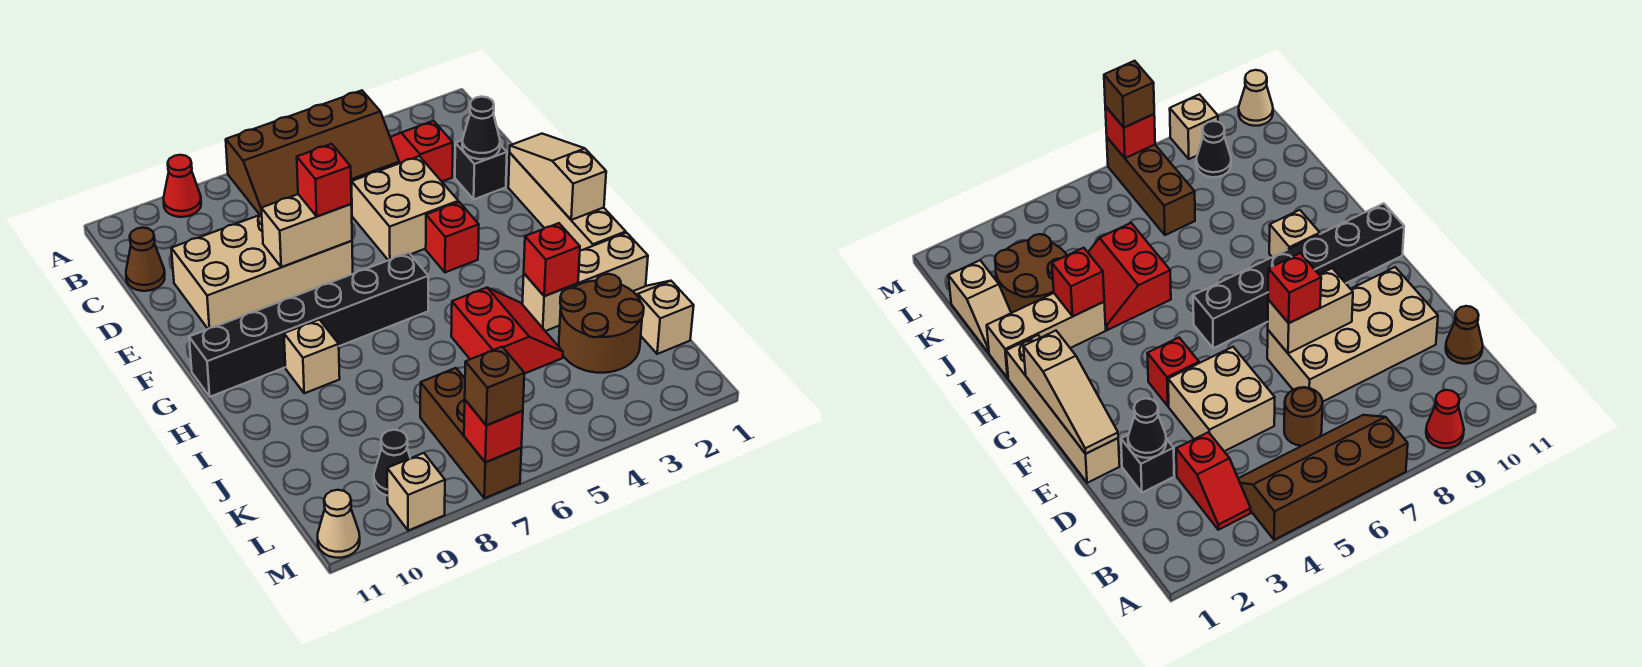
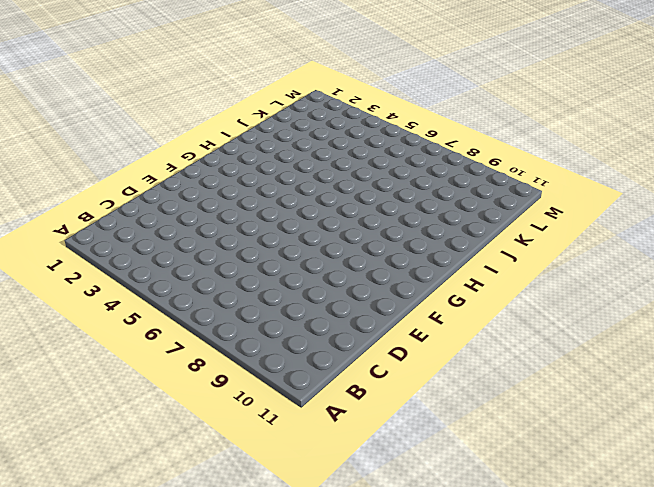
none -> brown slope A4:B7 level 1 top A
none -> red cone A9 level 1
none -> red slope B3:C3 level 1 top C

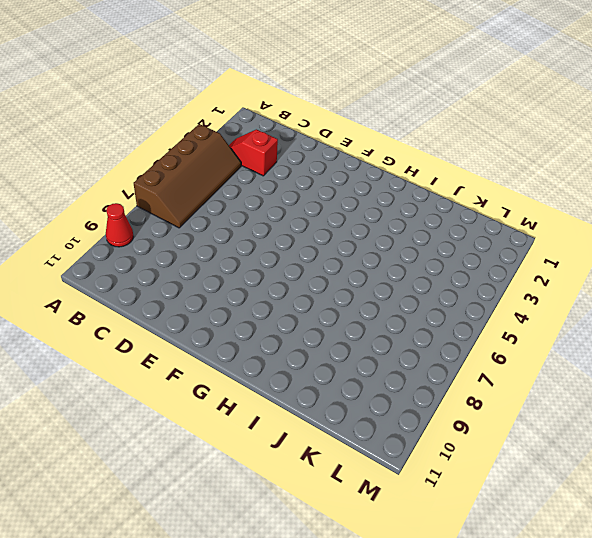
none -> brown round brick C6 level 1
none -> brown cone C11 level 1
none -> black brick D2 level 1

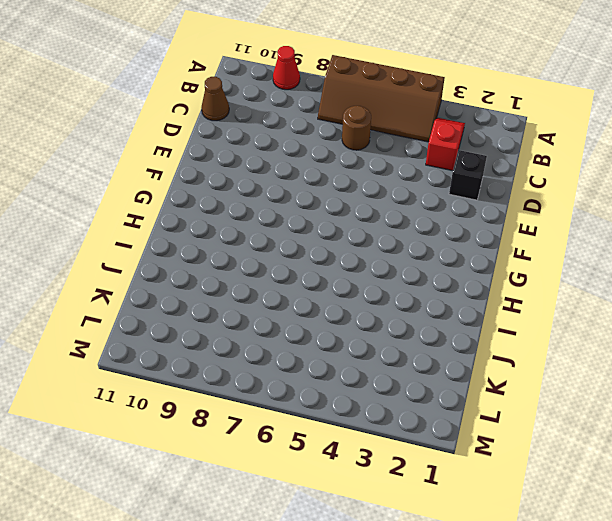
none -> tan brick D4:E5 level 1
none -> tan brick D7:E10 level 1
none -> tan brick E1:H1 level 1

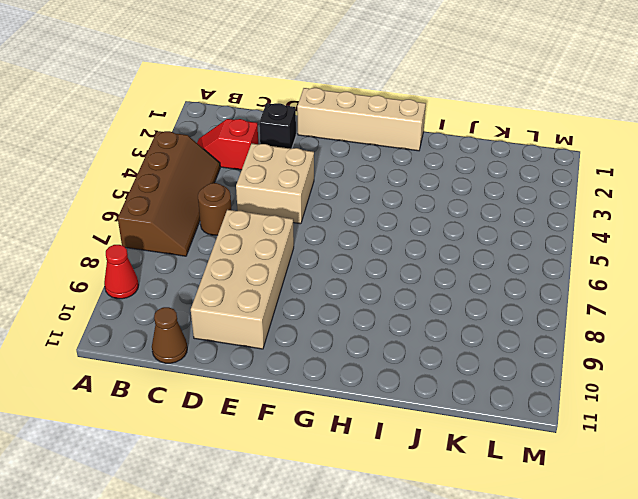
none -> red brick F4 level 1
none -> black brick G6:G11 level 1
none -> tan brick H9 level 1

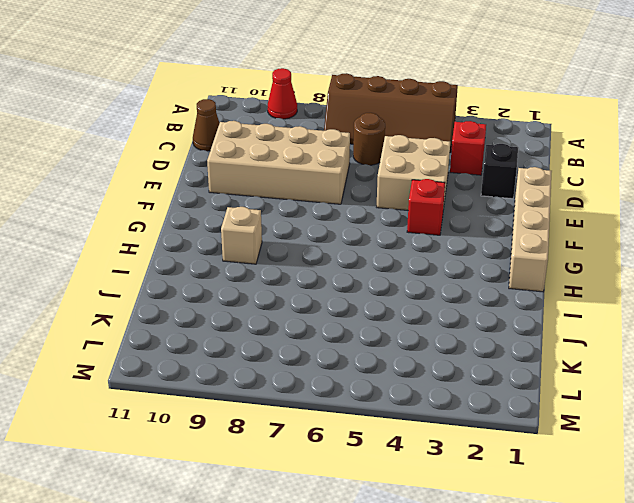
none -> black brick G6:G11 level 1
none -> tan brick I1:I3 level 1
none -> red slope I4:J5 level 1 top 5

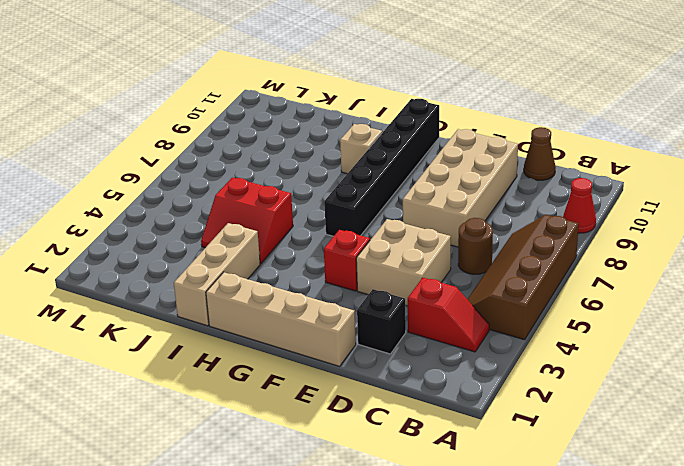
none -> tan slope J1:K1 level 1 top K
none -> brown round brick J2:K3 level 1
none -> brown brick K7:M7 level 1

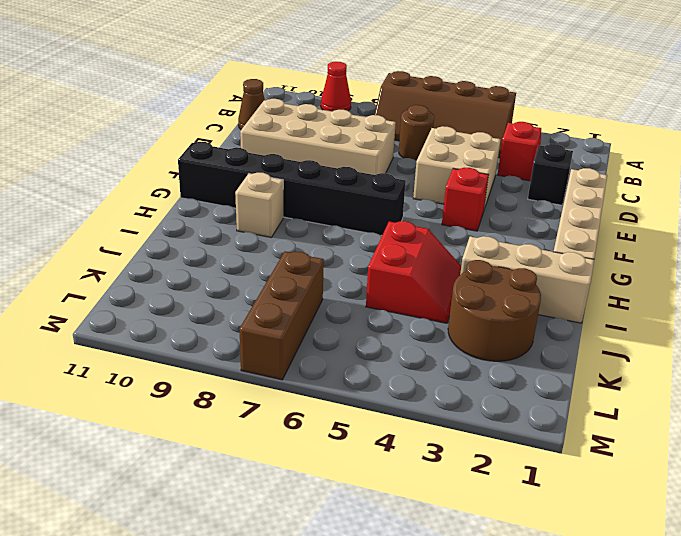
none -> tan slope J1:K1 level 1 top K
none -> black cone L9 level 1
none -> tan brick M9 level 1

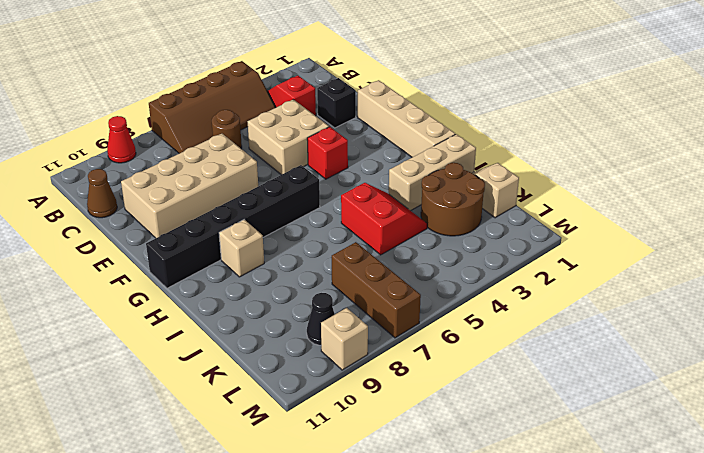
none -> tan cone M11 level 1
none -> black cone D2 level 2
none -> tan slope E1:G1 level 2 top G

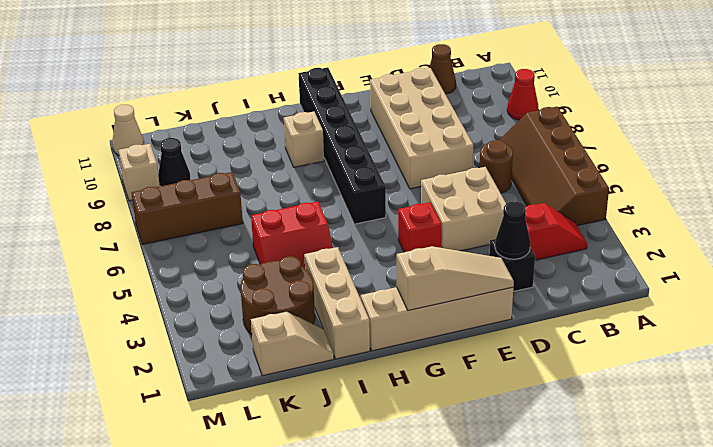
none -> tan brick E7:E8 level 2
none -> red brick I3 level 2
none -> red brick M7 level 2

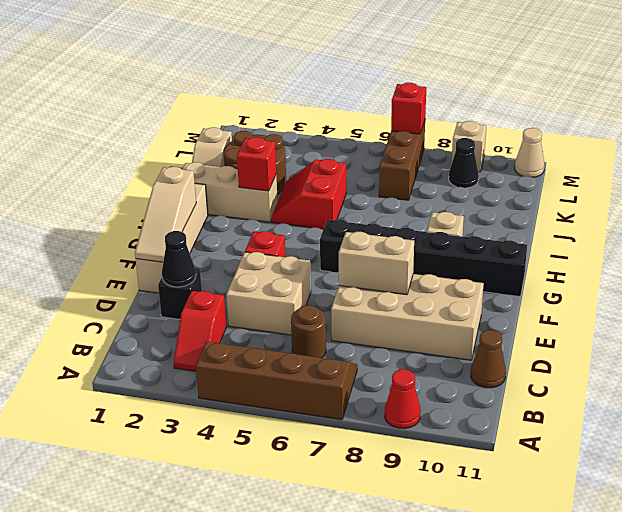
none -> red brick E7 level 3
none -> brown brick M7 level 3

